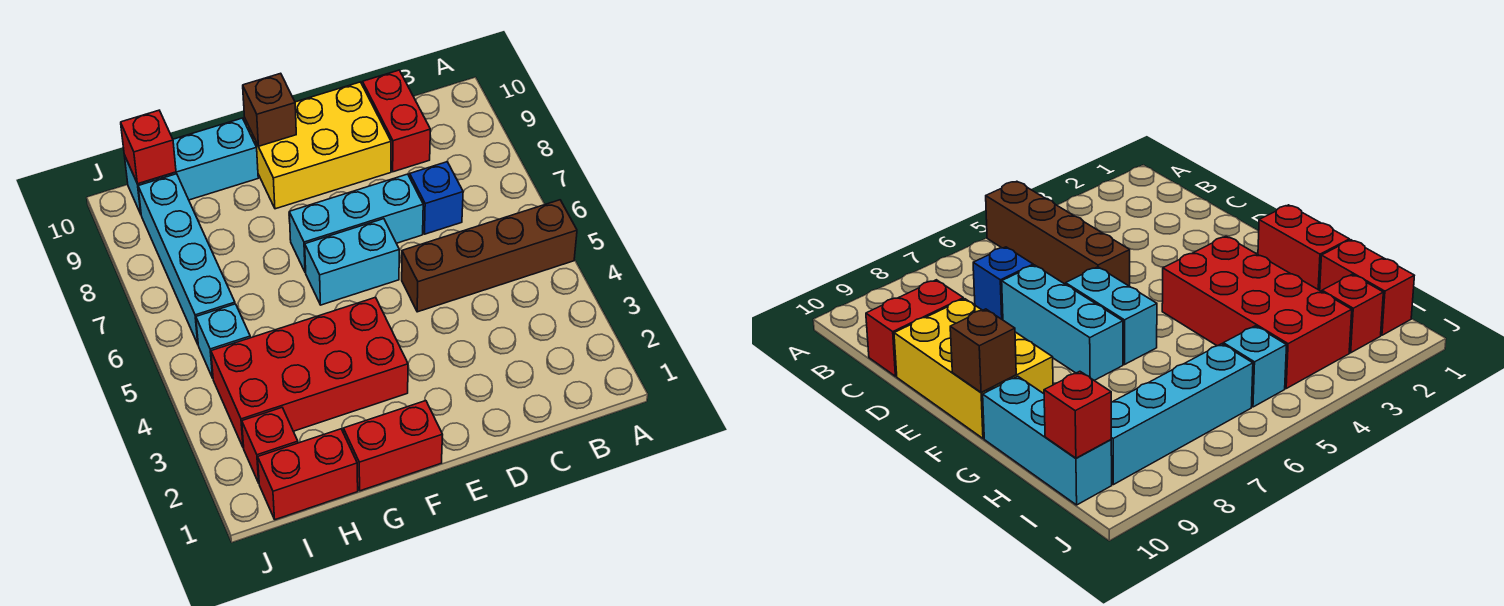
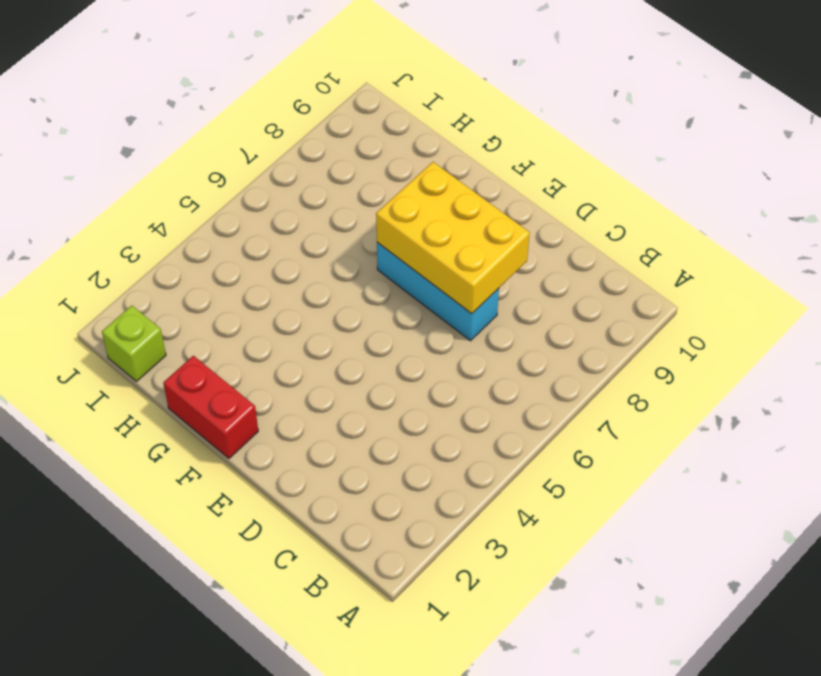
yellow brick D7:F8 level 2 -> yellow brick D9:F10 level 1
lime brick I1 level 1 -> red brick H1:I1 level 1
none -> brown brick A5:D5 level 1
none -> blue brick C7 level 1
none -> red brick C9:C10 level 1

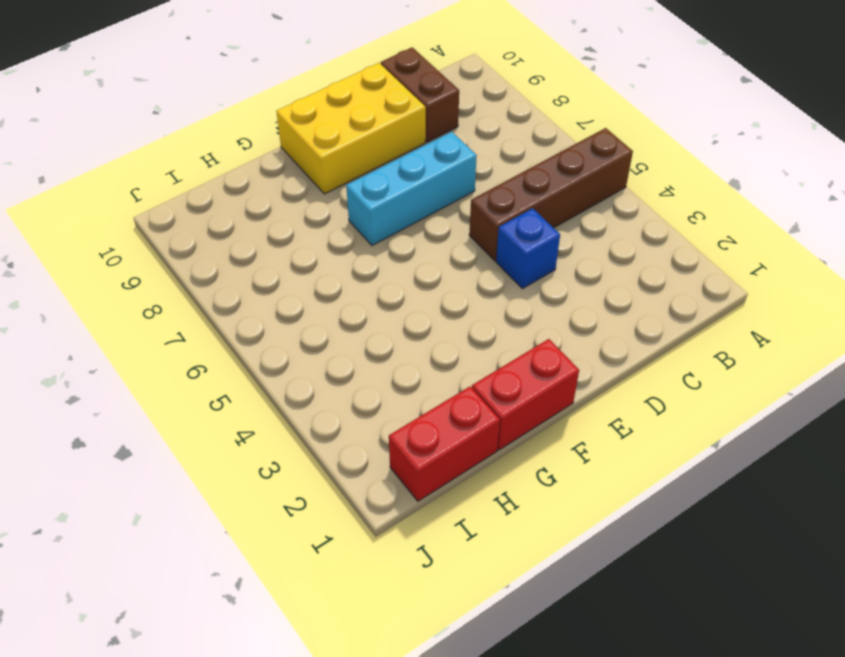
brown brick C9:C10 level 1 -> red brick C9:C10 level 1
blue brick D4 level 1 -> blue brick C7 level 1
none -> cyan brick E6:F6 level 1
none -> red brick F3:I4 level 1
none -> cyan brick G10:I10 level 1

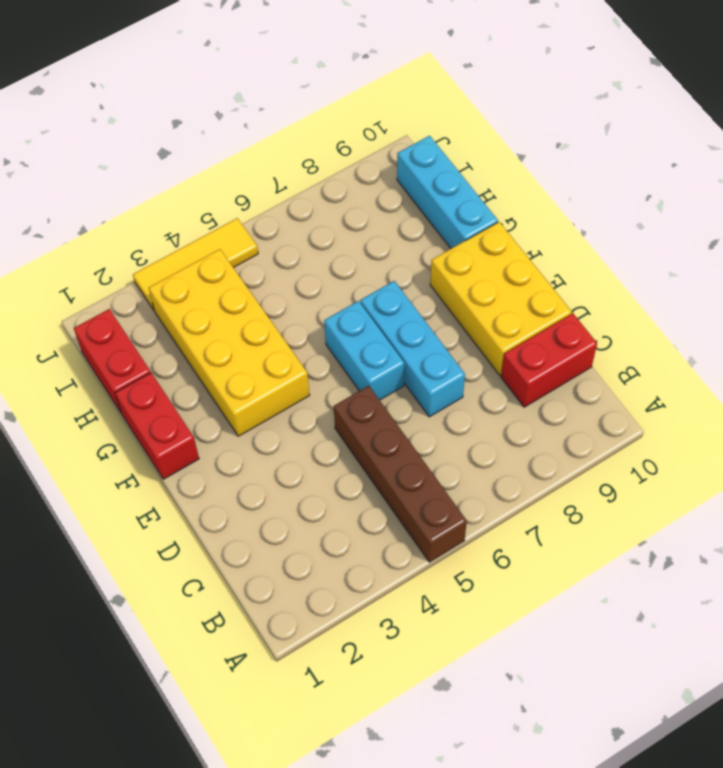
yellow brick F3:I4 level 1 -> red brick F3:I4 level 1
yellow tile J3:J5 level 1 -> none
none -> blue brick C7 level 1
none -> red brick I2 level 1
none -> cyan brick I5 level 1

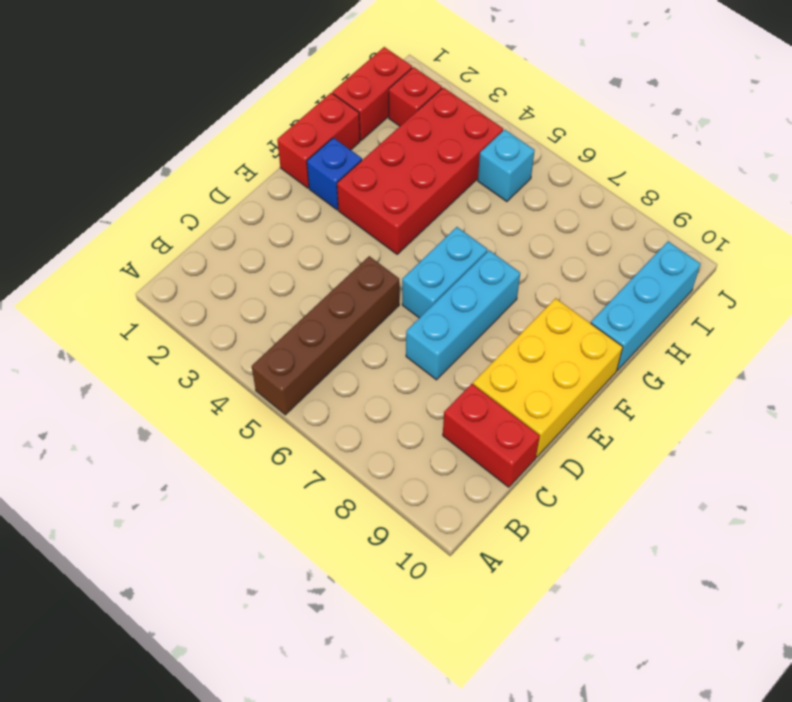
blue brick F2 level 1 -> blue brick C7 level 1
none -> cyan brick I6:I9 level 1
none -> brown brick F10 level 2
none -> red brick I10 level 2

